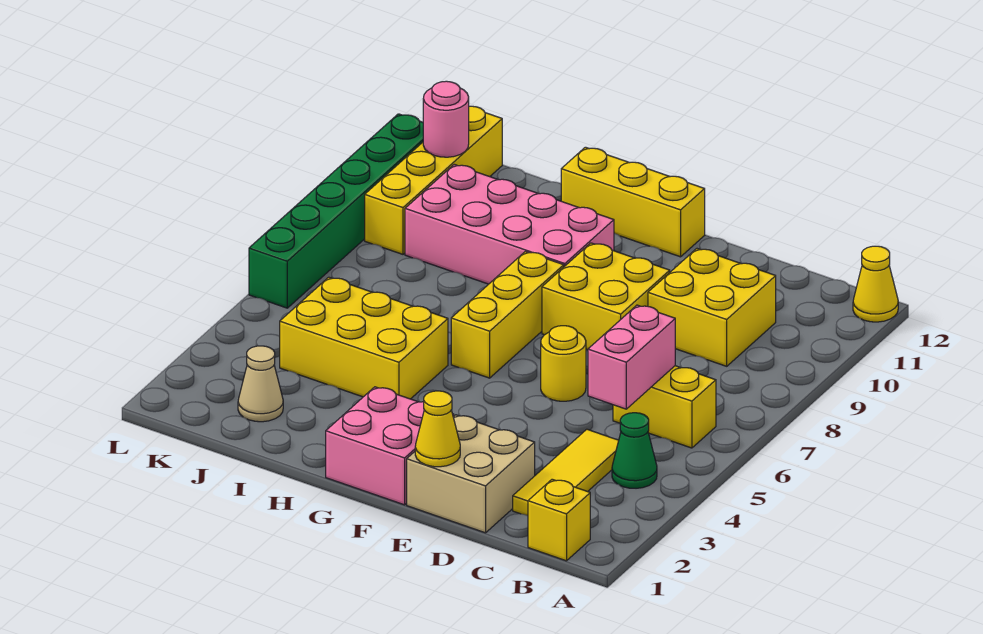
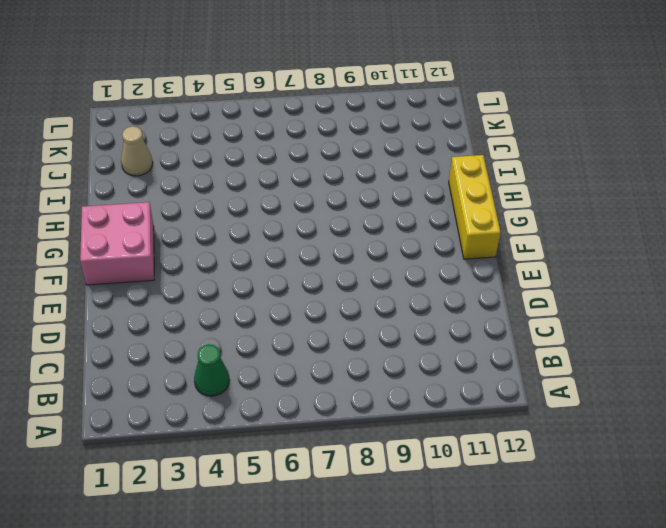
none -> yellow cone A12 level 1
none -> yellow brick B1 level 1
none -> yellow brick B6:C6 level 1

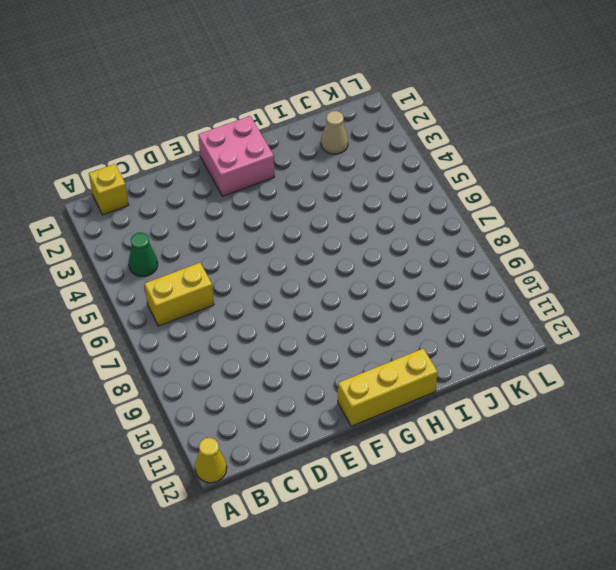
none -> yellow tile C2:C4 level 1
none -> yellow brick C9:D10 level 1
none -> tan brick D1:E2 level 1

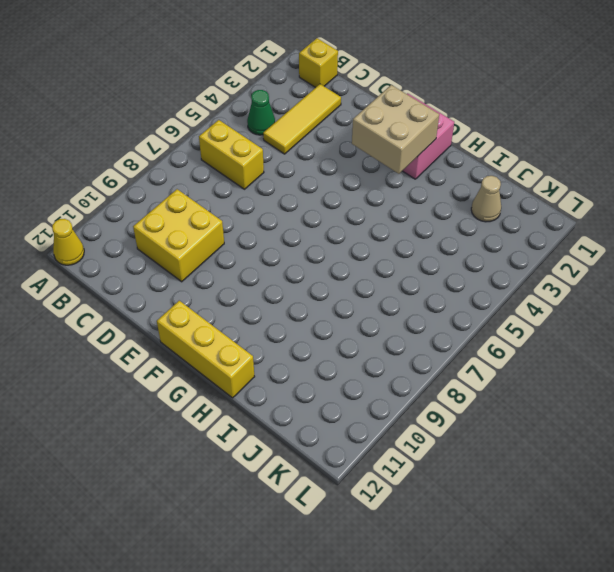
tan brick F2:G3 level 2 -> tan brick D1:E2 level 1
none -> yellow round brick E6 level 1
none -> yellow brick E8:F9 level 1
none -> yellow brick G6:G8 level 1

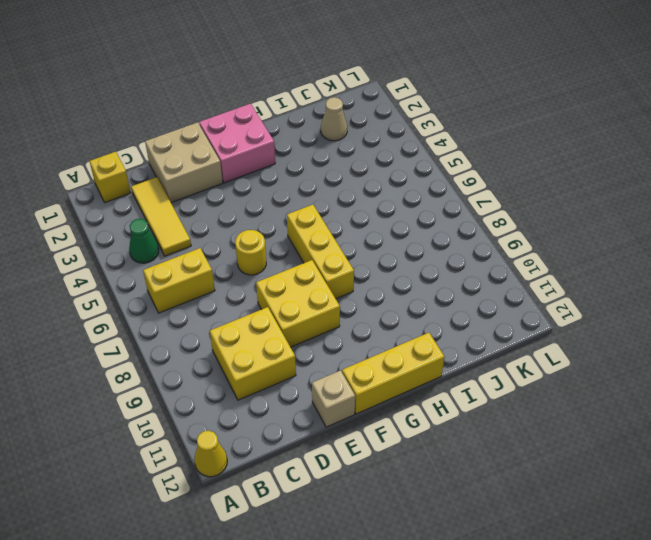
tan brick E12 level 1 -> none
none -> pink brick G9:J10 level 1
none -> yellow brick H4:J5 level 1
none -> yellow brick K9:K12 level 1

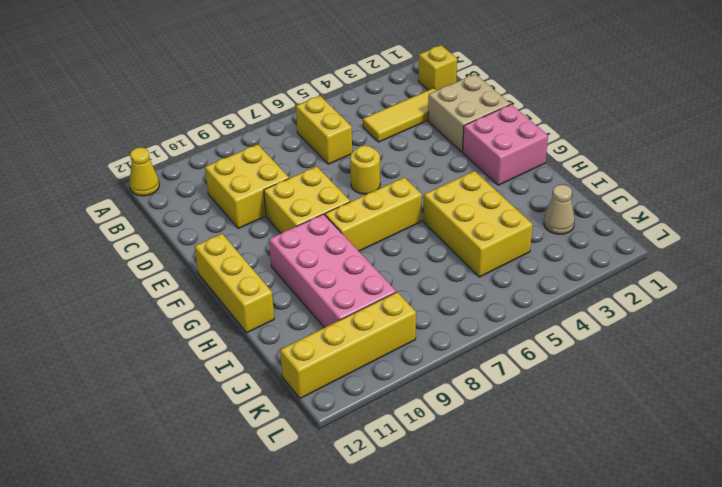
none -> green cone B4 level 1
none -> green brick L6:L11 level 1
none -> pink brick C5:C6 level 2

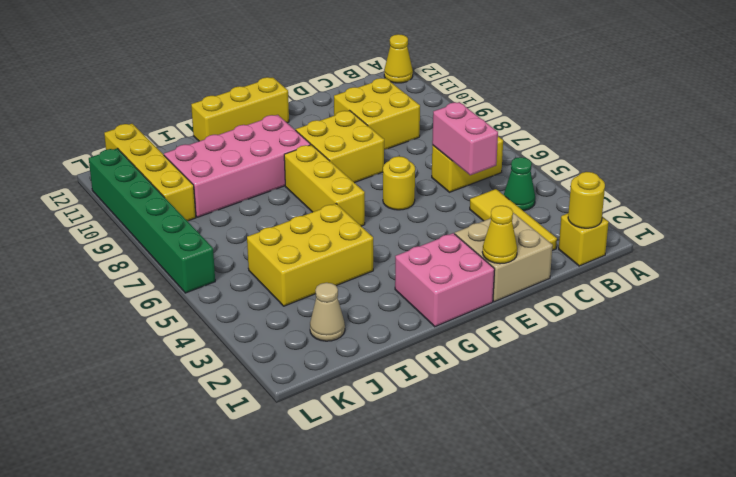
yellow round brick B1 level 2 -> none
none -> pink round brick K11 level 2

